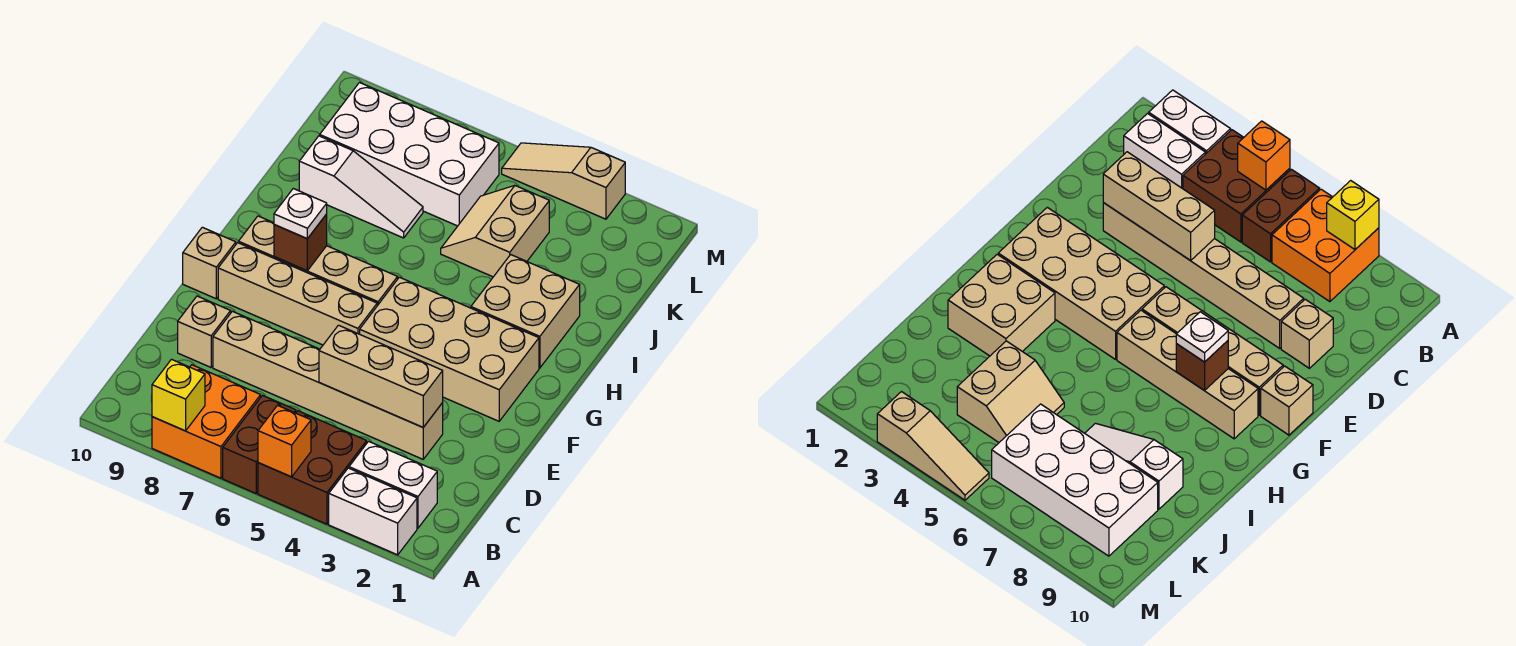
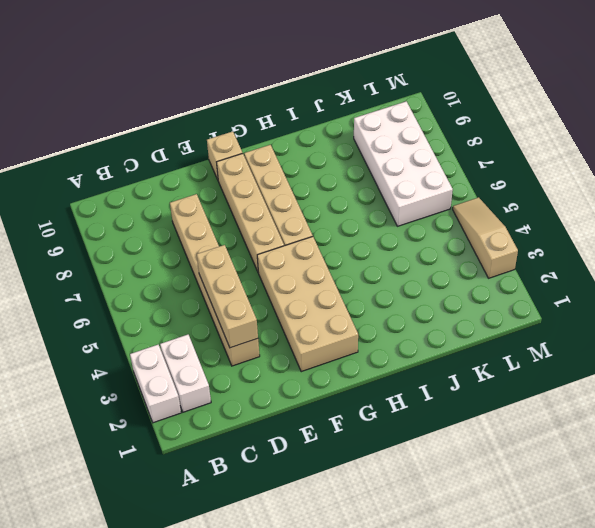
none -> brown brick A4:B5 level 1
none -> brown brick A6:B6 level 1
none -> orange brick A7:B8 level 1

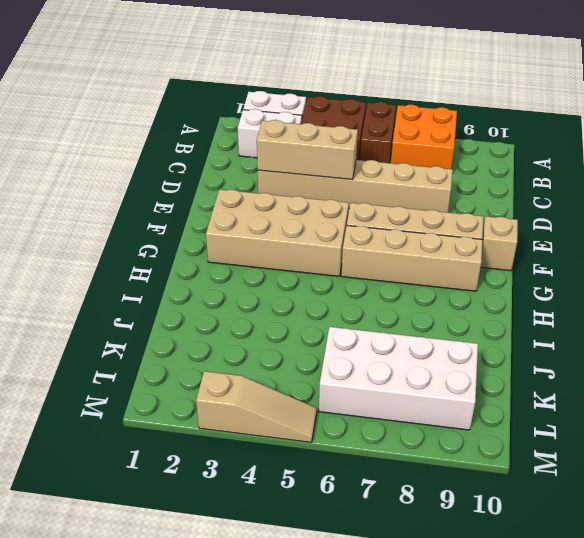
none -> tan brick D9 level 1
none -> tan brick H2:I3 level 1
none -> tan slope J4:K5 level 1 top 4

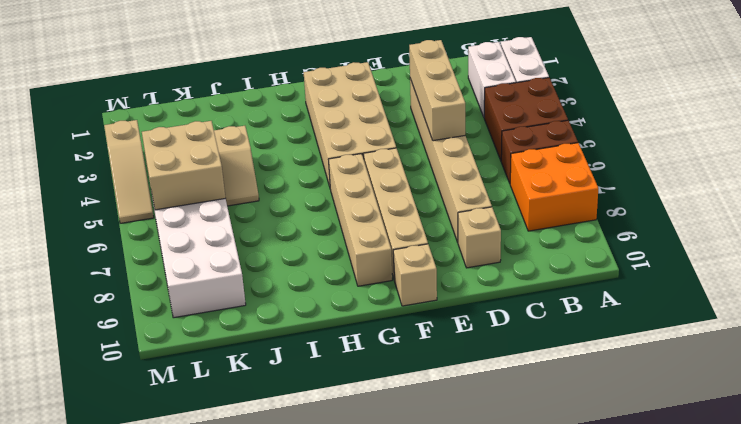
tan brick K5:L6 level 2 -> tan brick H2:I3 level 1
none -> white slope J7:J9 level 1 top 9
none -> orange brick A5 level 2
none -> yellow brick A8 level 2

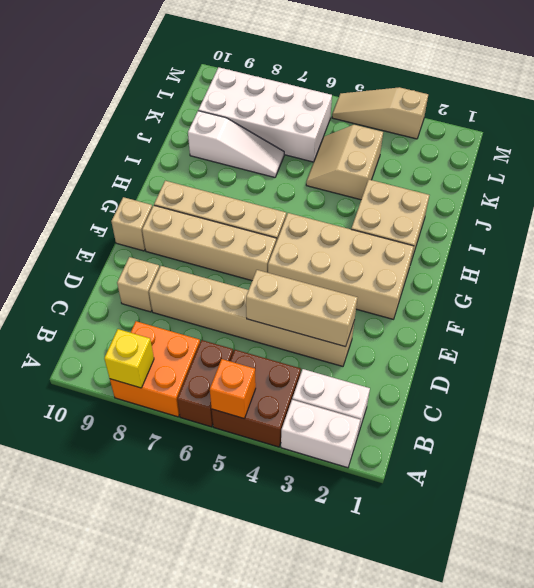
none -> brown brick G8 level 2
none -> white plate G8 level 3

